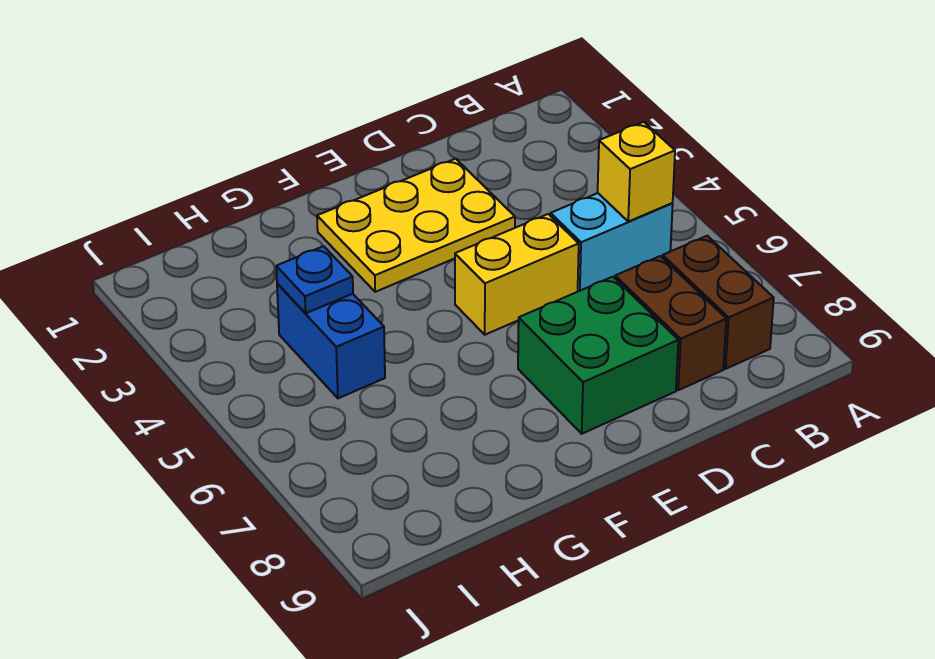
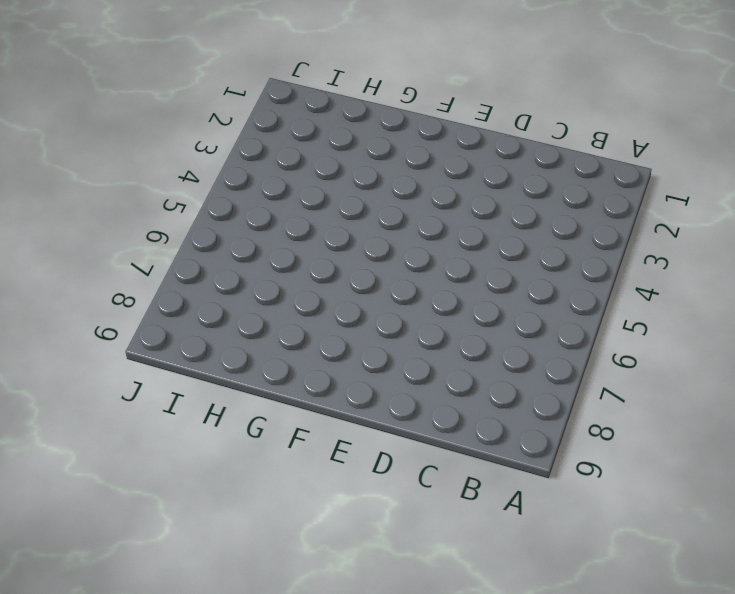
none -> cyan brick B5:C5 level 1
none -> brown brick B7:B8 level 1

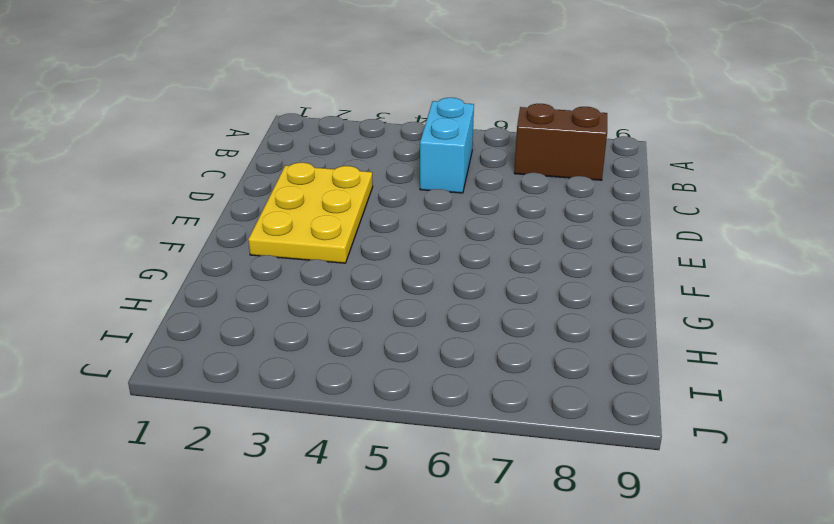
none -> brown brick C7:C8 level 1
none -> yellow brick D5:E5 level 1

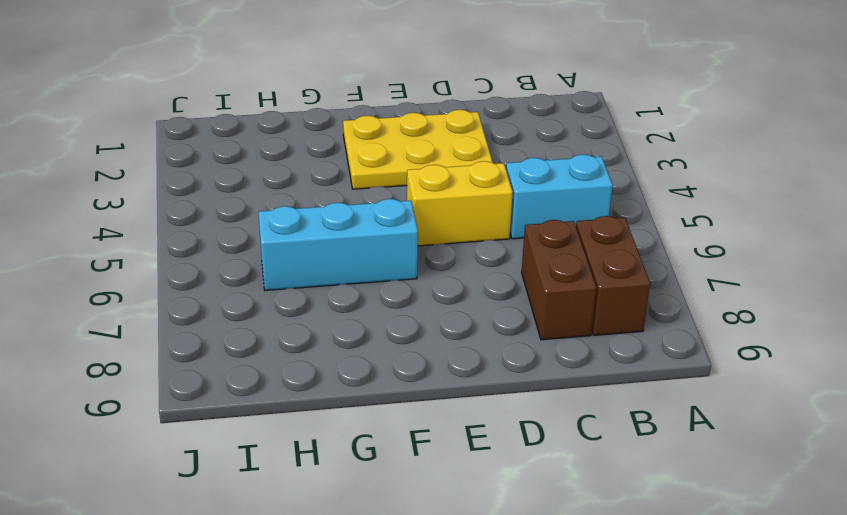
cyan brick F6:H6 level 1 -> none
none -> green brick D7:E8 level 1
none -> blue brick H4:H5 level 1

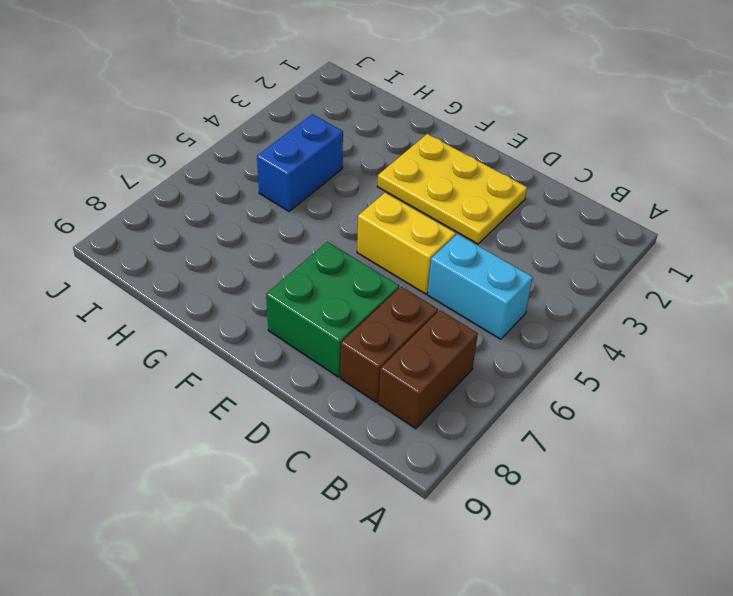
none -> yellow brick B5 level 2
none -> blue plate H4 level 2

